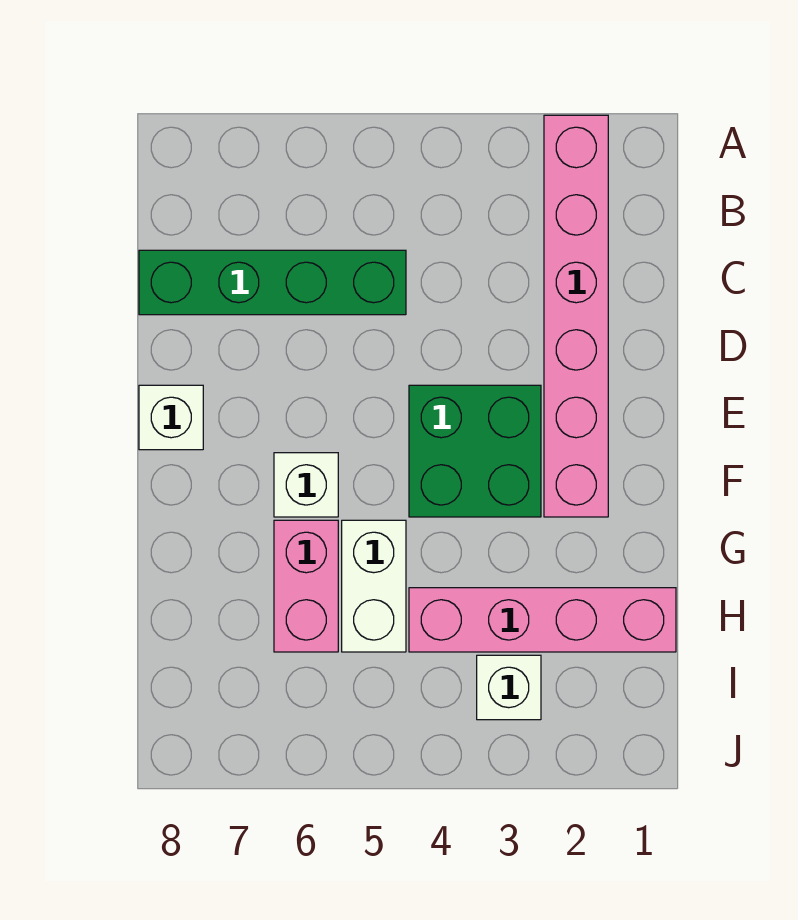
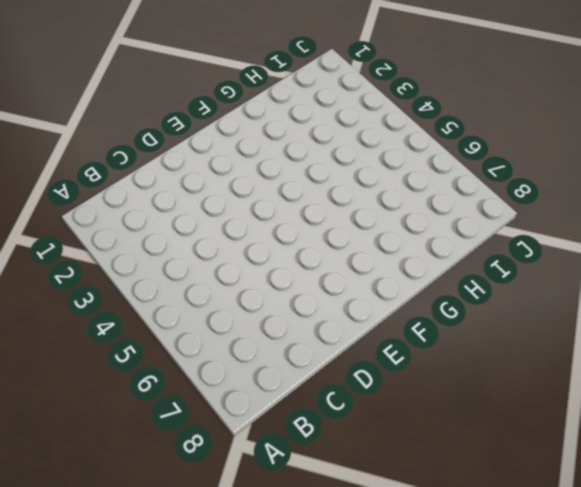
none -> pink brick A2:F2 level 1
none -> green brick C5:C8 level 1

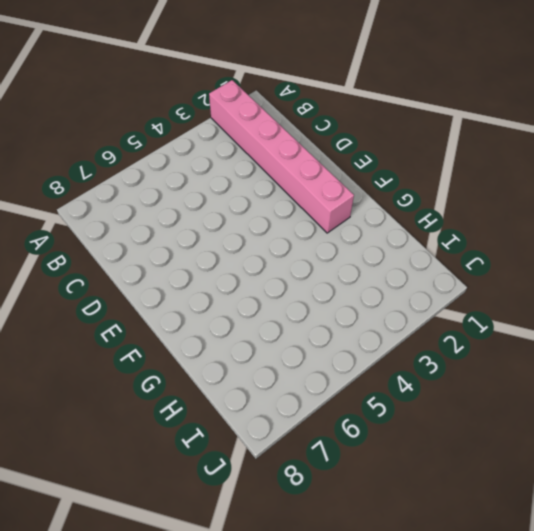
none -> green brick C5:C8 level 1
none -> green brick E3:F4 level 1

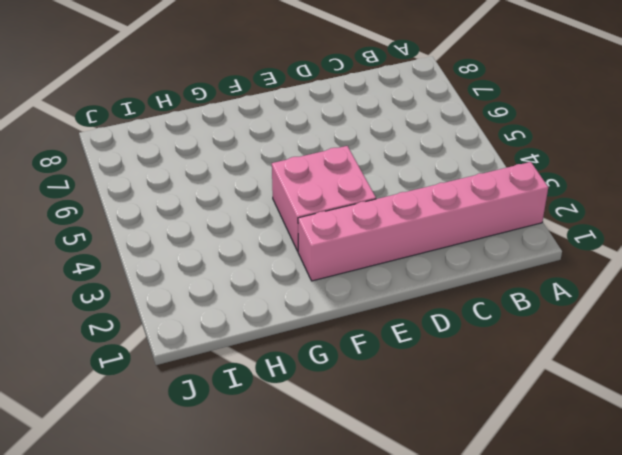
pink brick E3:F4 level 1 -> green brick E3:F4 level 1
none -> green brick C5:C8 level 1
none -> white brick E8 level 1

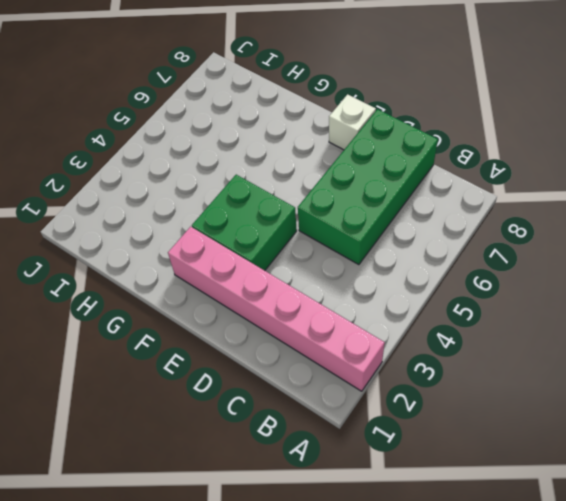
green brick C5:D8 level 1 -> green brick C5:C8 level 1
none -> white brick F6 level 1
none -> white brick G5:H5 level 1

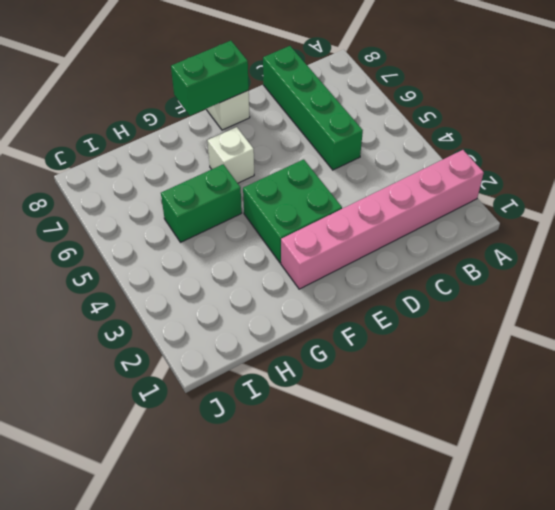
green brick E8:F8 level 2 -> none
green brick G5:H5 level 1 -> white brick G5:H5 level 1
none -> pink brick G6:H6 level 1
none -> pink brick H1:H4 level 1

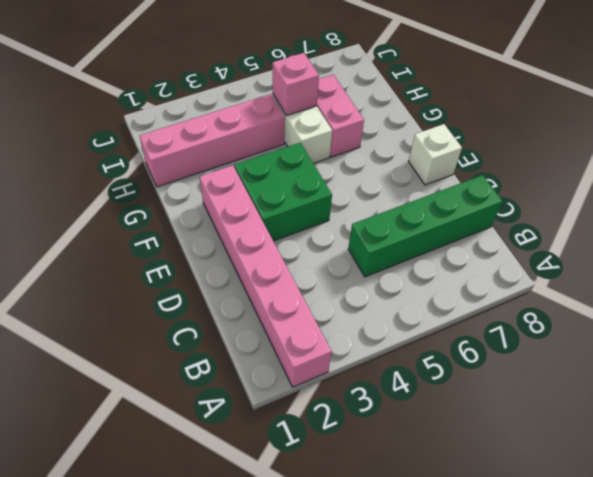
pink brick H5 level 2 -> none
none -> white brick F6 level 1
none -> white brick I3 level 1

